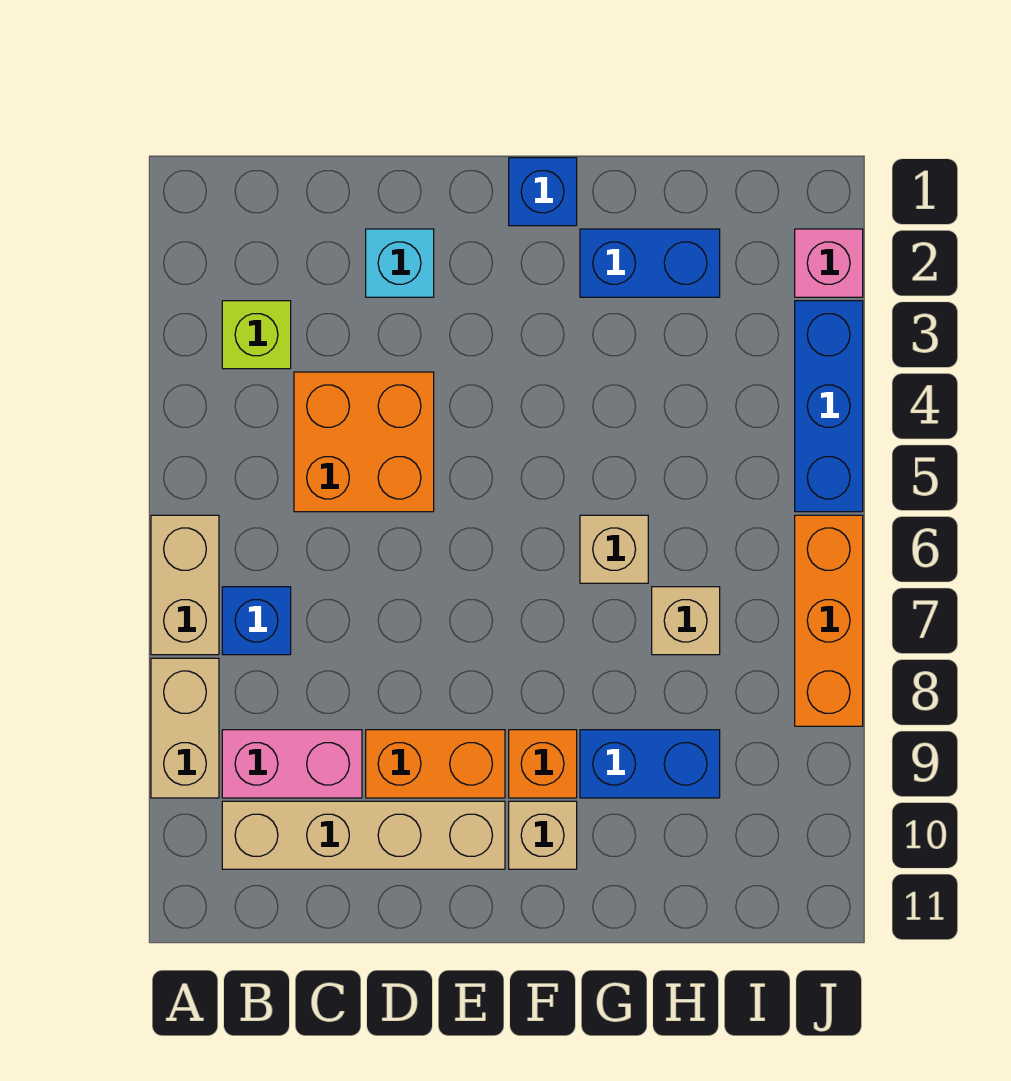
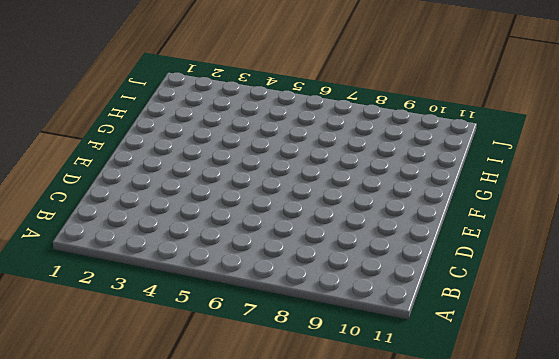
none -> tan brick A6:A7 level 1
none -> tan brick A8:A9 level 1
none -> lime brick B3 level 1

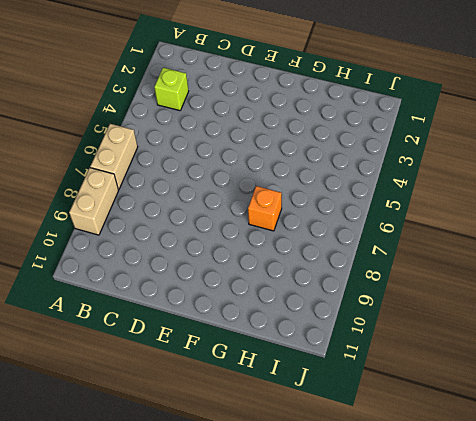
orange brick G7 level 1 -> orange brick F9 level 1
none -> blue brick B7 level 1
none -> pink brick B9:C9 level 1
none -> tan brick B10:E10 level 1

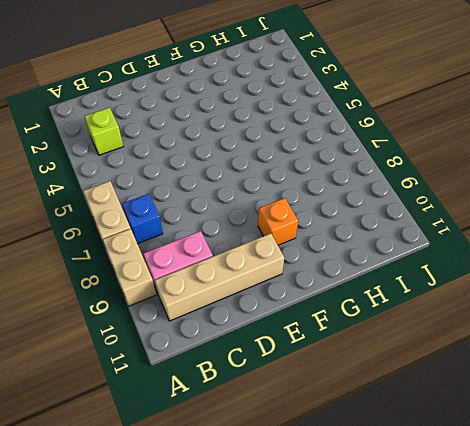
none -> orange brick C4:D5 level 1
none -> cyan brick D2 level 1
none -> orange brick D9:E9 level 1

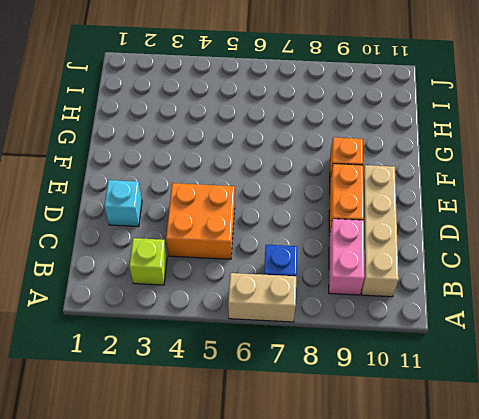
none -> tan brick A8:A9 level 1
none -> blue brick F1 level 1
none -> tan brick F10 level 1

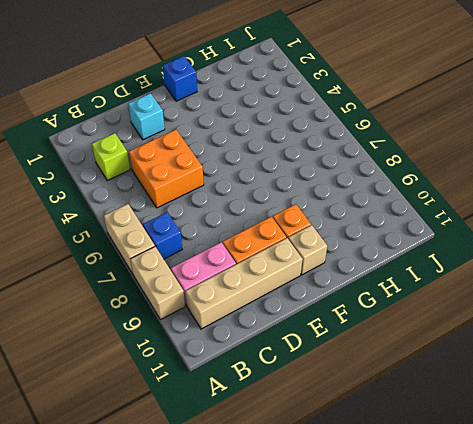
none -> blue brick G2:H2 level 1
none -> tan brick G6 level 1
none -> blue brick G9:H9 level 1

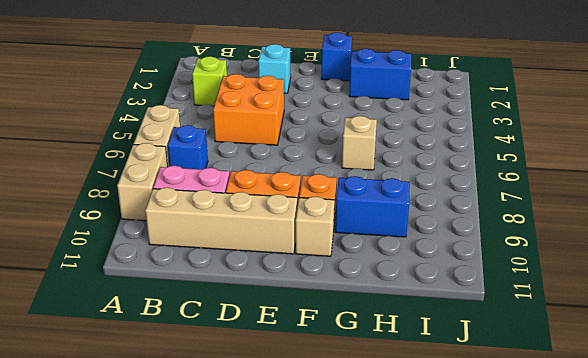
none -> tan brick H7 level 1
none -> pink brick J2 level 1
none -> blue brick J3:J5 level 1

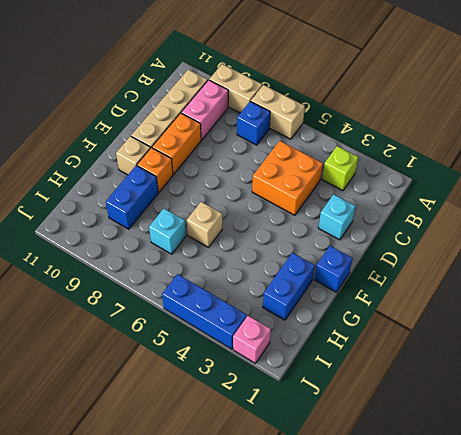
cyan brick H7 level 1 -> tan brick H7 level 1
none -> orange brick J6:J8 level 1

